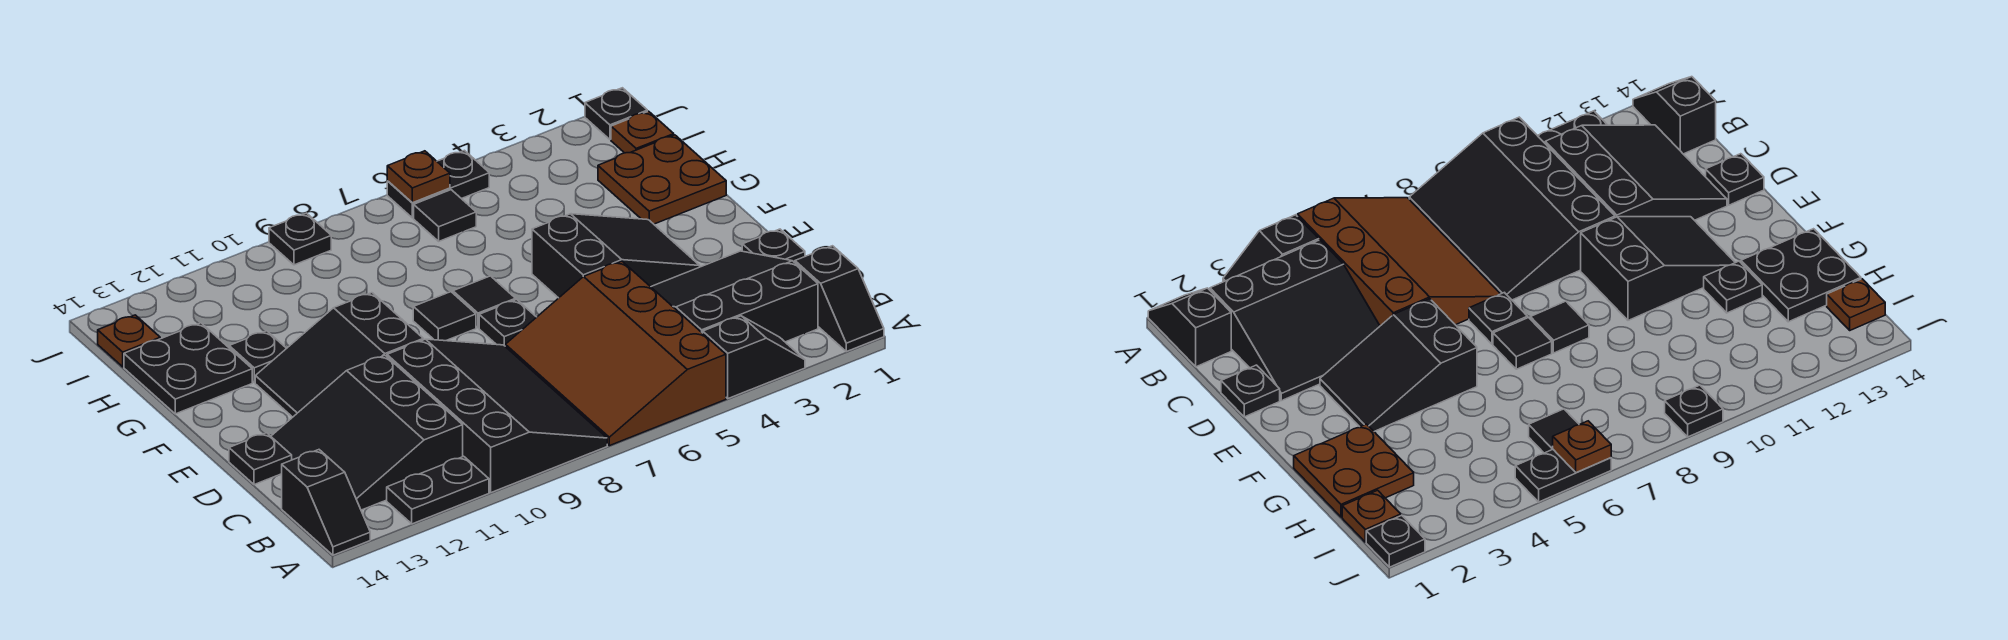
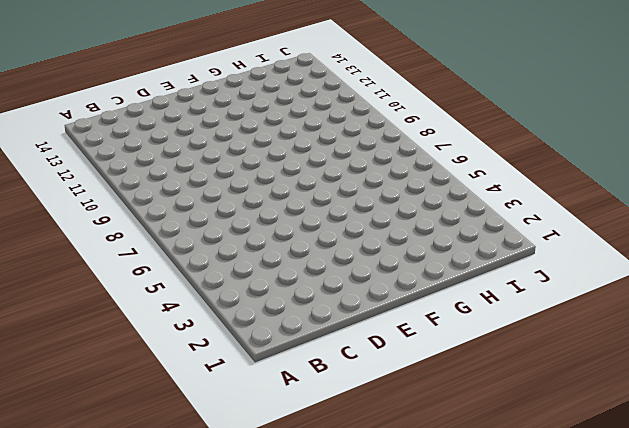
none -> black slope A1:B1 level 1 top B
none -> black slope A3:A4 level 1 top 4
none -> brown slope A5:D7 level 1 top 5

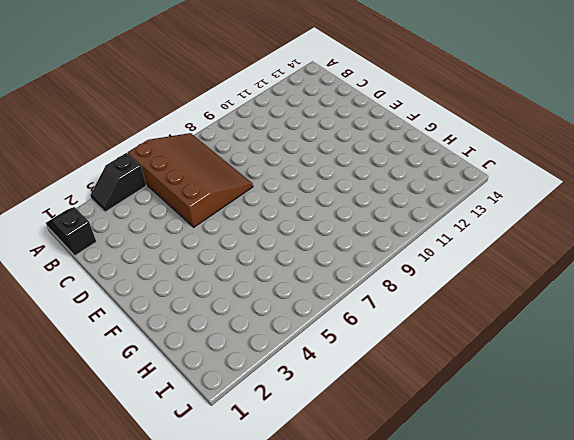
none -> black slope A8:D10 level 1 top 10
none -> black plate A11:A12 level 1
none -> black slope A14:B14 level 1 top B

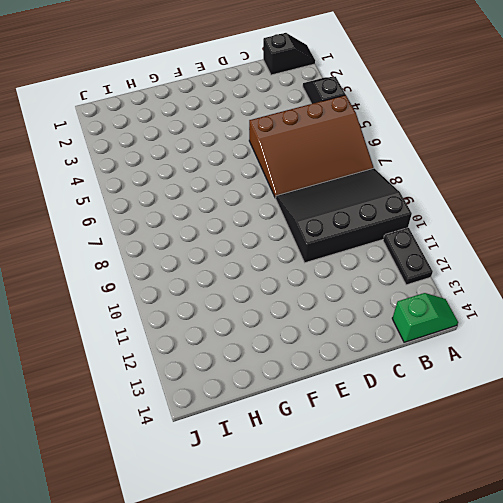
green slope A14:B14 level 1 top B -> black slope A14:B14 level 1 top B
none -> black slope B2:D4 level 1 top B
none -> black slope B11:D13 level 1 top 11
none -> black plate D1 level 1

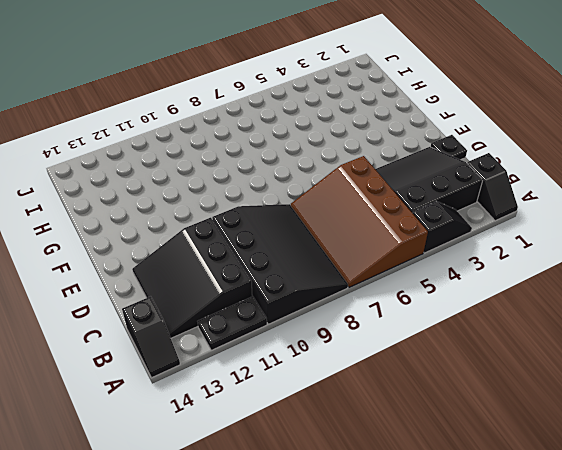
none -> black plate D14 level 1
none -> black slope E3:F5 level 1 top 5
none -> black plate E7 level 1

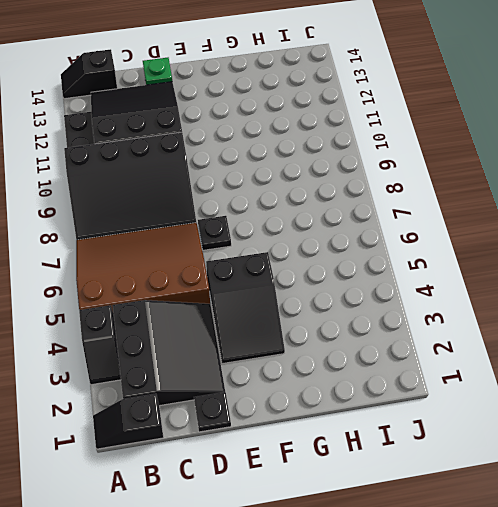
green plate D14 level 1 -> black plate D14 level 1
none -> black slope E10:F12 level 1 top 10
none -> black tile F7 level 1
none -> black tile F8 level 1

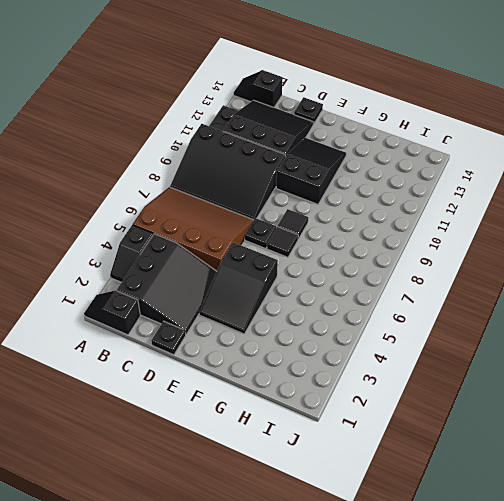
none -> brown plate G1:H2 level 1
none -> black plate G12 level 1
none -> black plate G13:H14 level 1

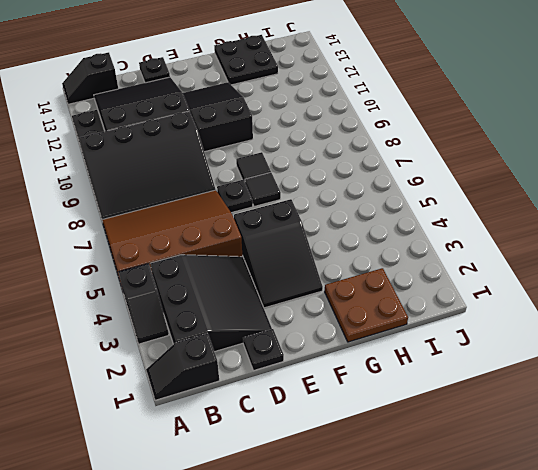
none -> black plate G12 level 1
none -> brown plate I1 level 1
none -> black tile I6 level 1

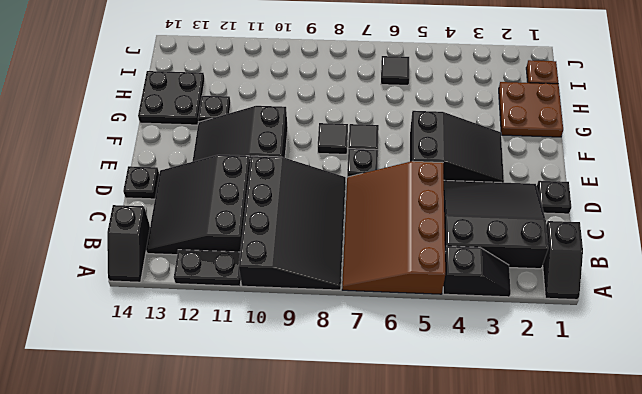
none -> brown plate I14 level 1
none -> black plate J1 level 1
none -> black plate J5:J6 level 1

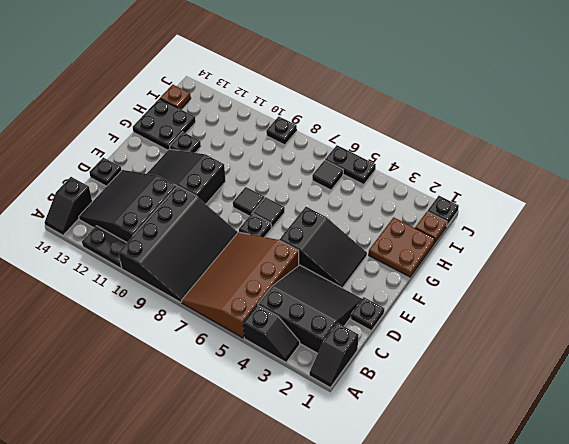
none -> brown plate J6 level 2

